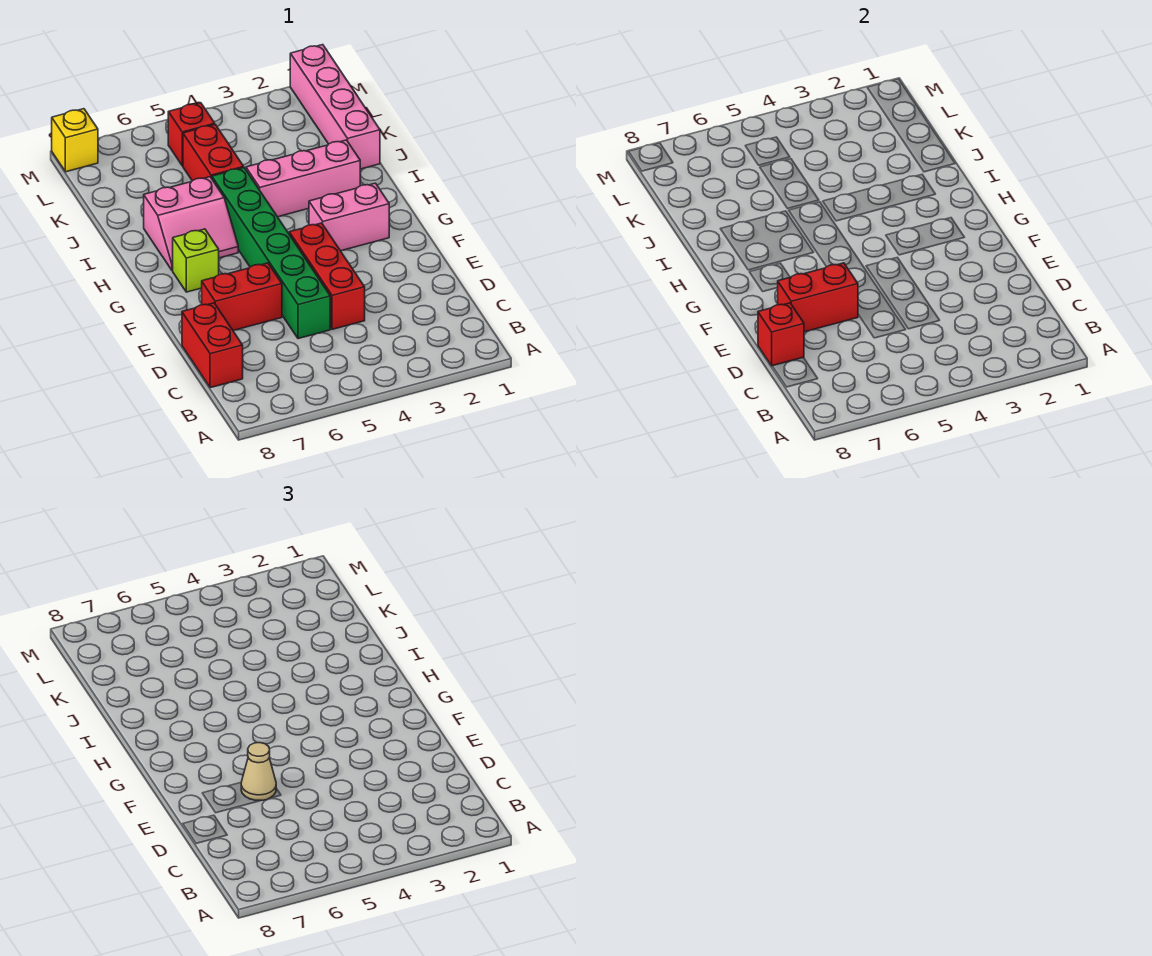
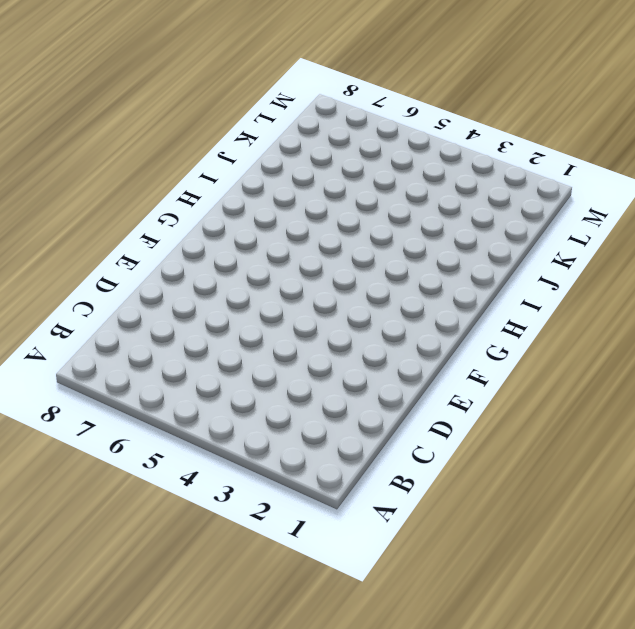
none -> red brick C8:D8 level 1
none -> red brick D4:F4 level 1
none -> green brick D5:I5 level 1

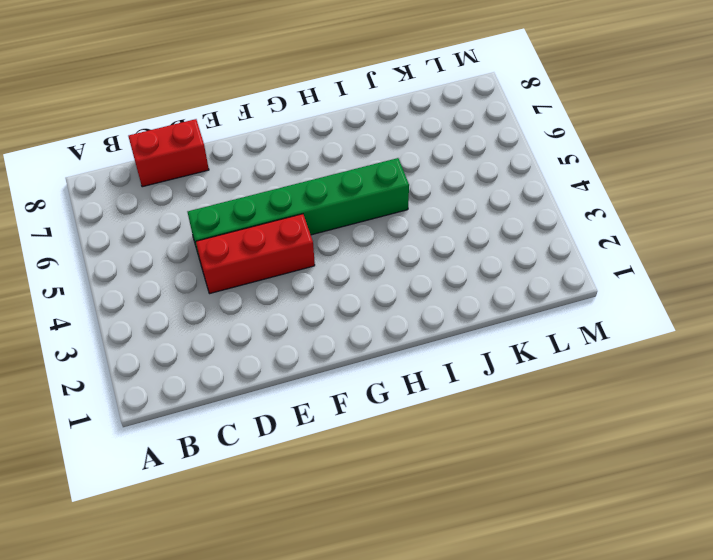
none -> red brick E6:E7 level 1
none -> pink brick G2:G3 level 1
none -> lime brick G7 level 1

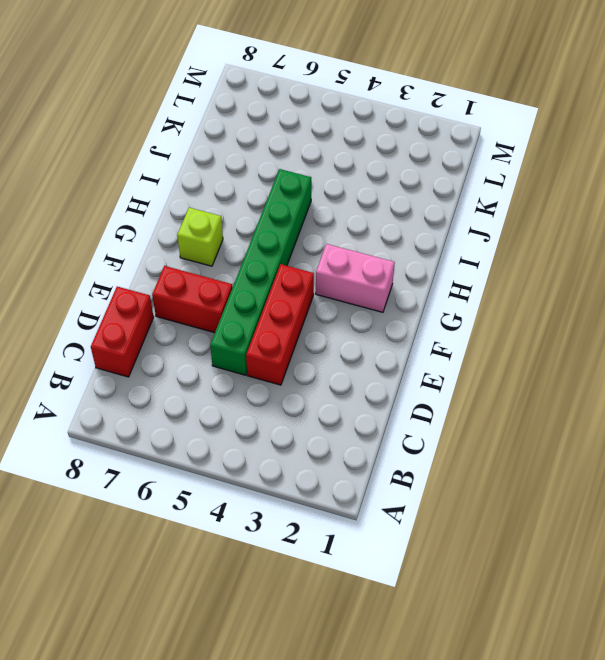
none -> pink slope H6:I7 level 1 top I
none -> pink brick I2:I4 level 1
none -> pink brick J1:M1 level 1

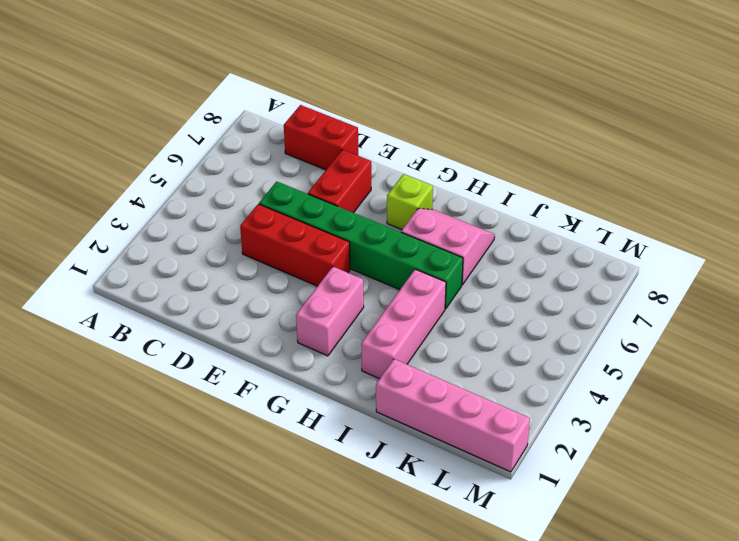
pink slope H6:I7 level 1 top 6 -> pink slope H6:I7 level 1 top I
none -> red brick J5:K5 level 1
none -> red brick L5 level 1
none -> yellow brick M8 level 1

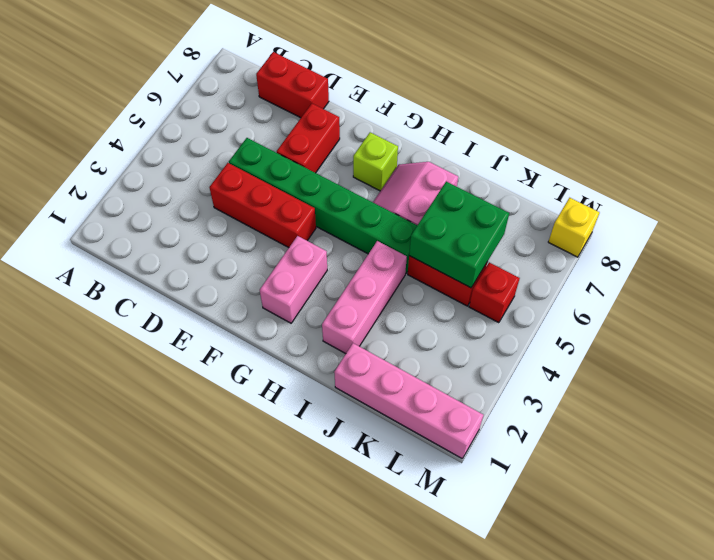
green brick J5:K6 level 2 -> none
none -> red brick D8 level 2
none -> red brick E6:E7 level 2
none -> tan cone E6 level 3

